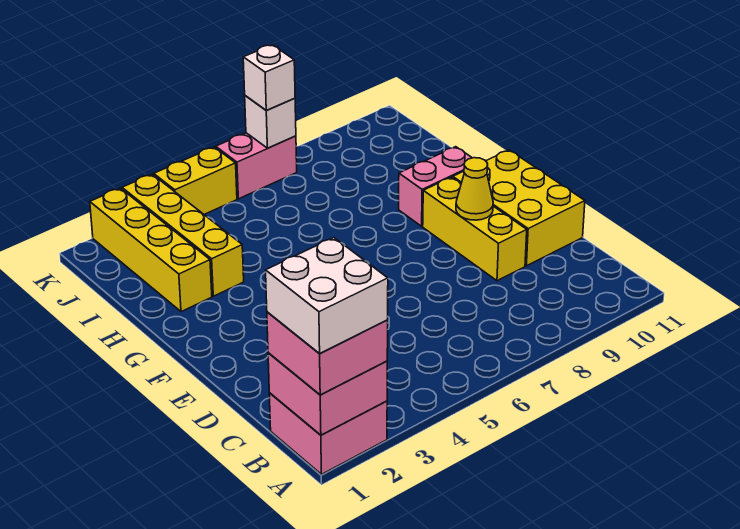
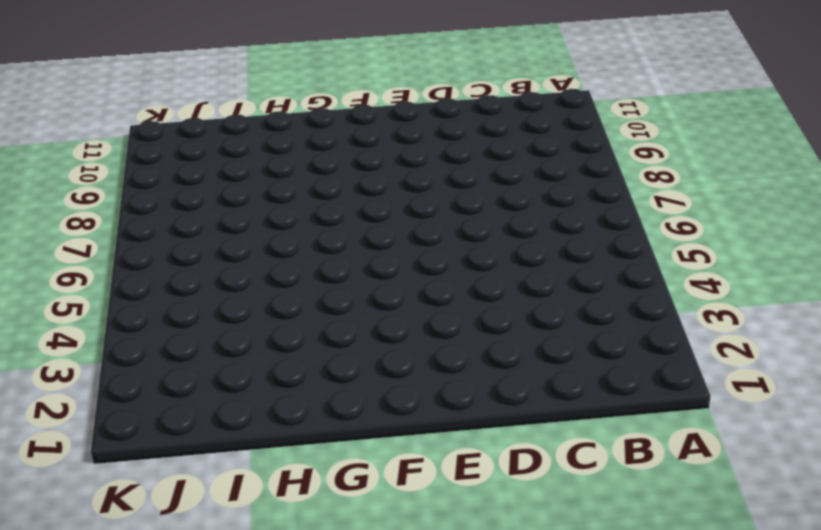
none -> pink brick A1:B2 level 1
none -> yellow brick D9:F9 level 1
none -> yellow brick D10:F11 level 1

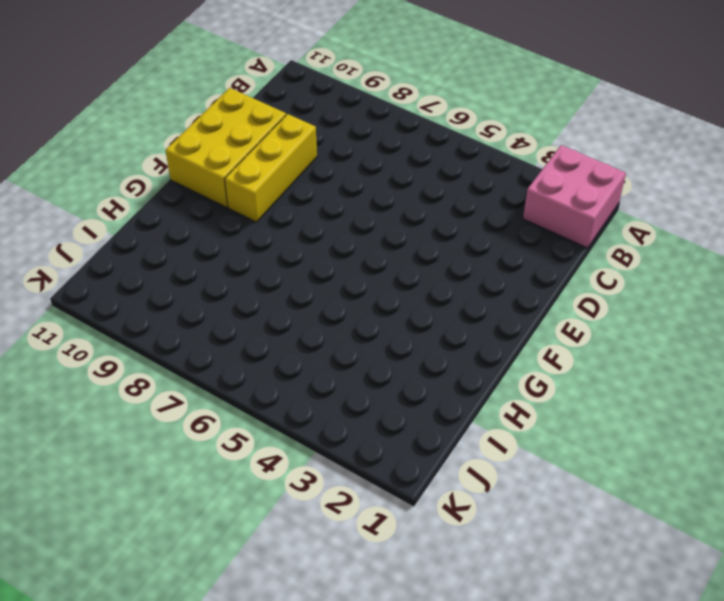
none -> pink brick G9:G10 level 1
none -> yellow brick H2:K2 level 1
none -> yellow brick H3:K3 level 1

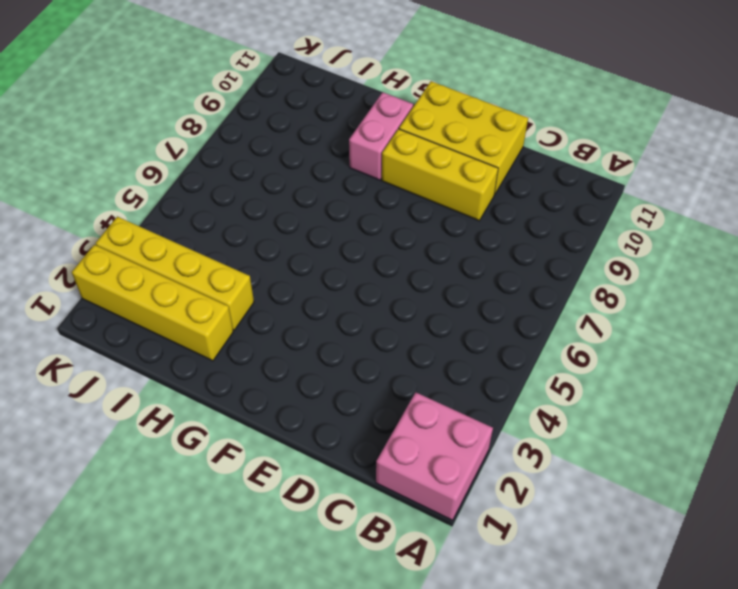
none -> yellow brick K4:K5 level 1
none -> pink brick K6:K7 level 1
none -> pink brick A1:B2 level 2

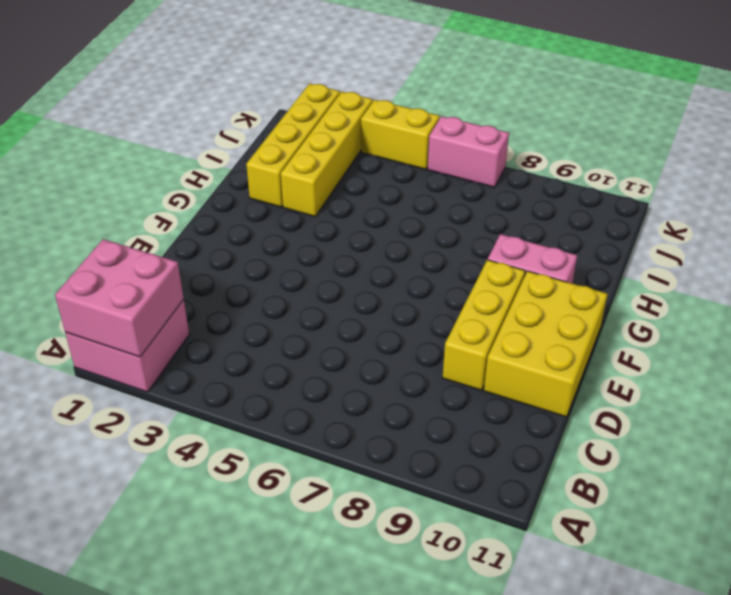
none -> yellow cone E9 level 2
none -> white brick K7 level 2
none -> pink brick A1:B2 level 3

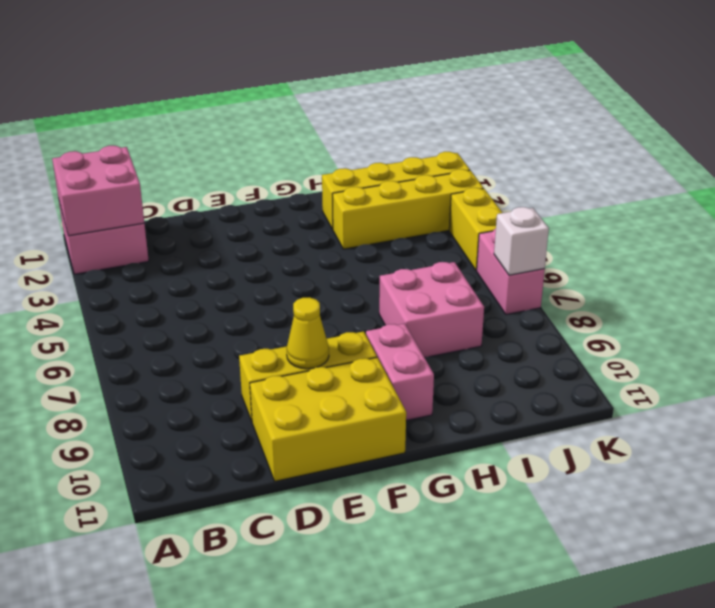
pink brick H7:I8 level 1 -> pink brick A1:B2 level 3
none -> white brick K7 level 3
none -> white brick A1:B2 level 4

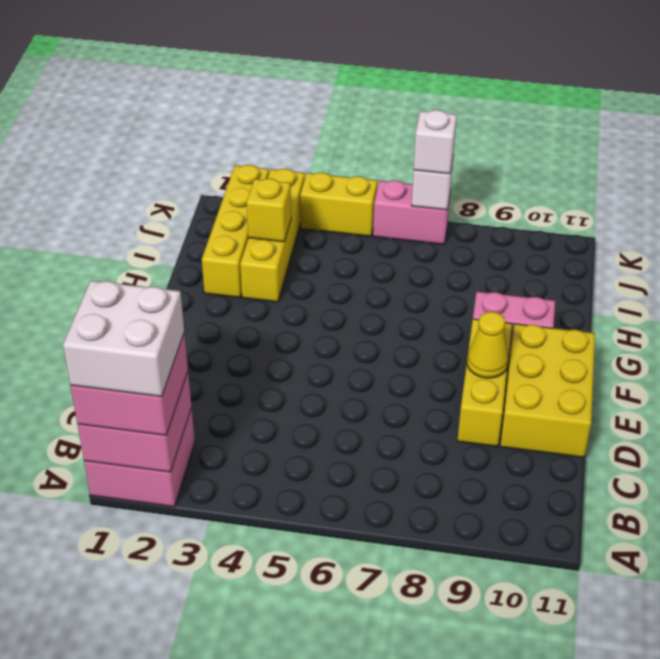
yellow brick I3 level 2 -> none

